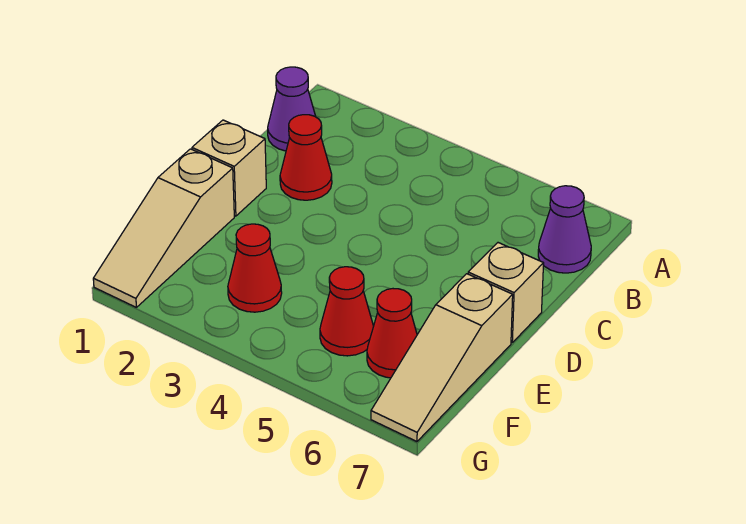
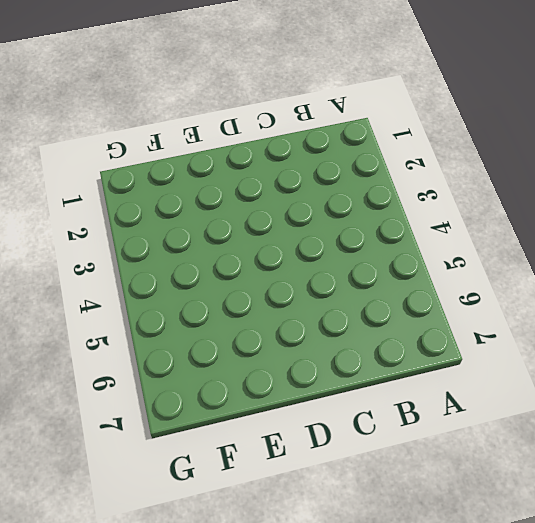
none -> purple cone B1 level 1
none -> purple cone B7 level 1

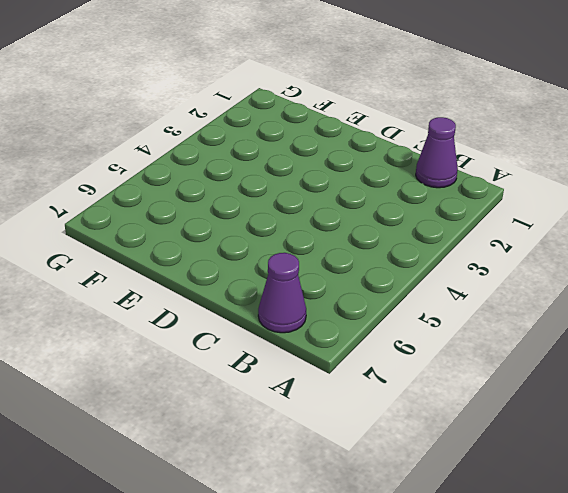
none -> red cone C2 level 1
none -> tan brick D1 level 1

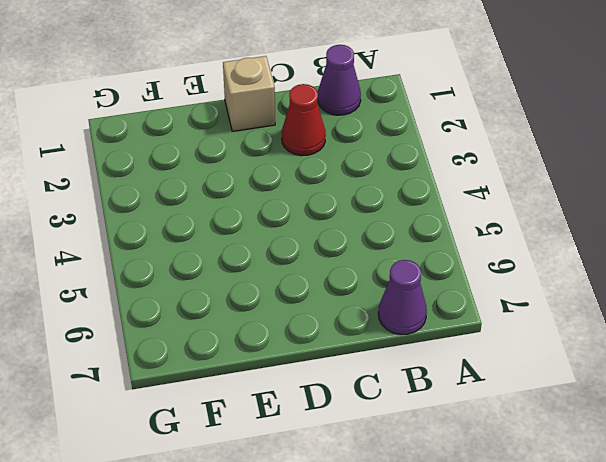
none -> tan brick D7 level 1
none -> tan slope E1:G1 level 1 top E

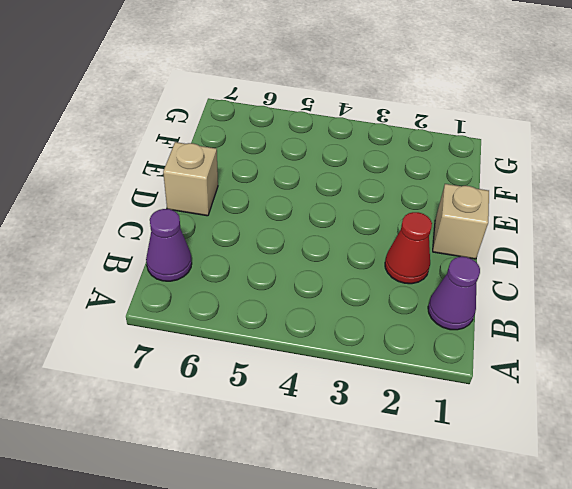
none -> tan slope E1:G1 level 1 top E
none -> tan slope E7:G7 level 1 top E

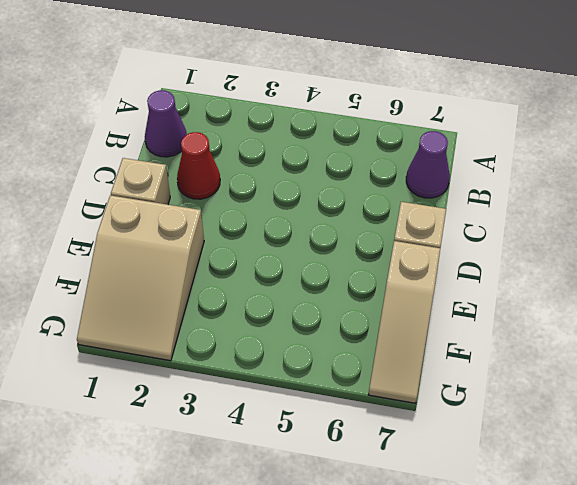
tan slope E1:G2 level 1 top E -> tan slope E1:G1 level 1 top E
none -> red cone F3 level 1
none -> red cone F5 level 1

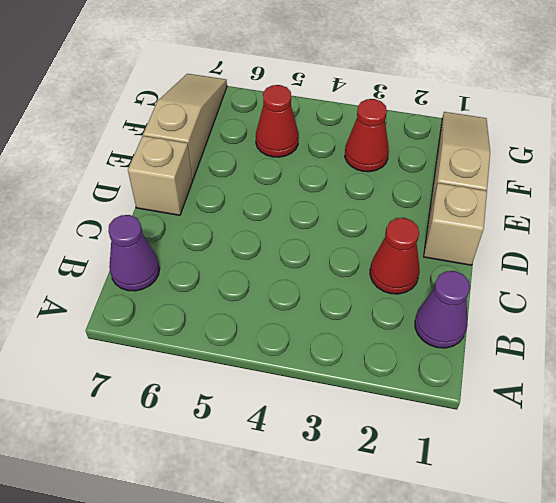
none -> red cone F6 level 1

